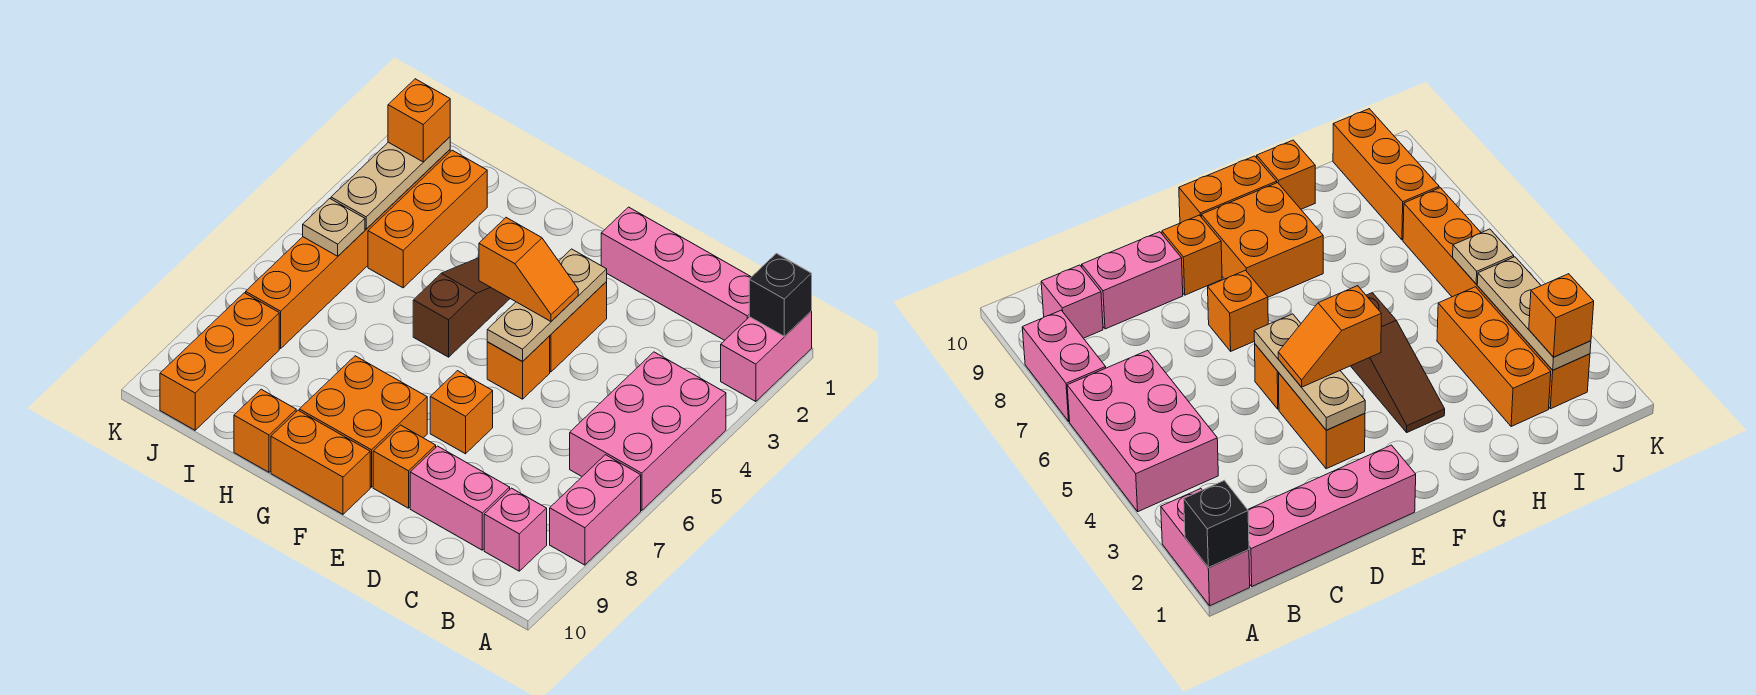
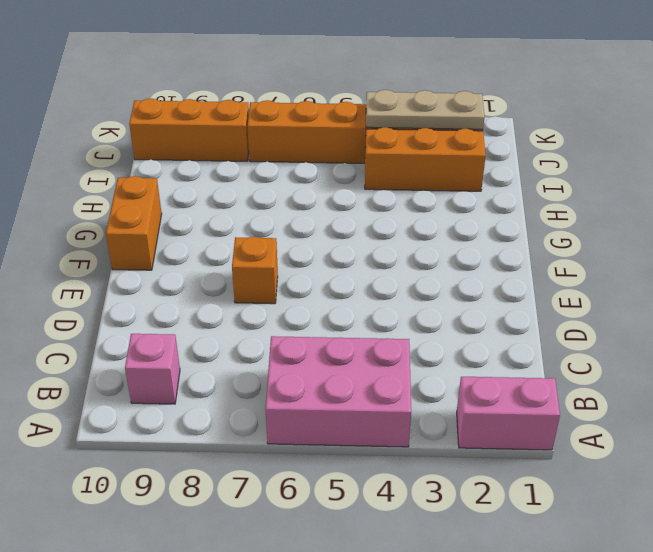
none -> pink brick A7:A8 level 1
none -> pink brick B1:E1 level 1
none -> pink brick C9:D9 level 1

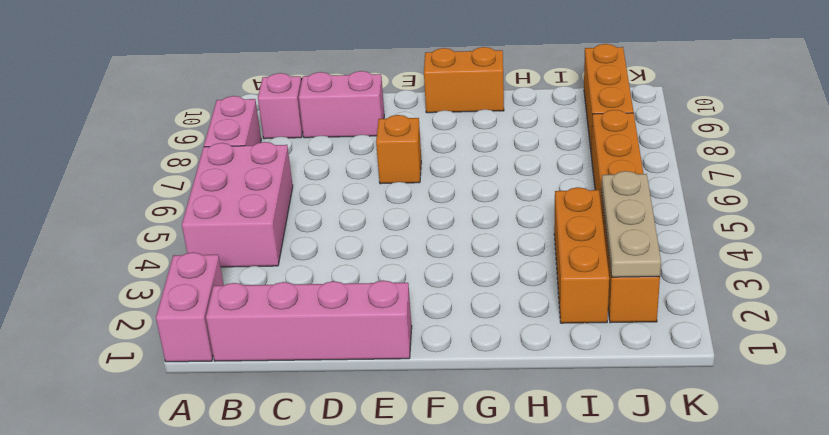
none -> orange brick E3:E4 level 1
none -> orange brick E5 level 1
none -> orange brick E9 level 1

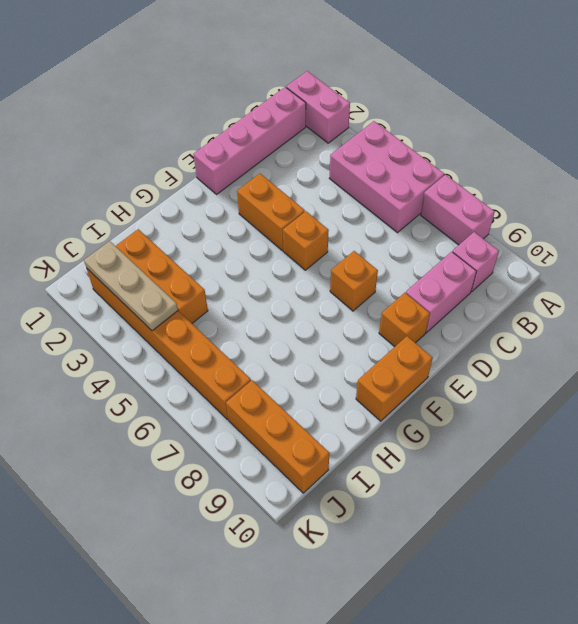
none -> orange brick F8:G9 level 1
none -> brown slope G3:G5 level 1 top 5
none -> orange brick H10 level 1

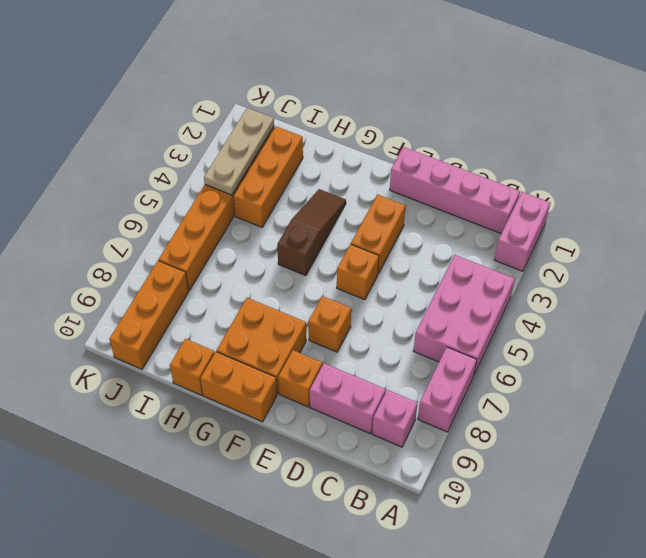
none -> black brick A1 level 2
none -> tan plate E3:E5 level 2
none -> tan plate J5 level 2

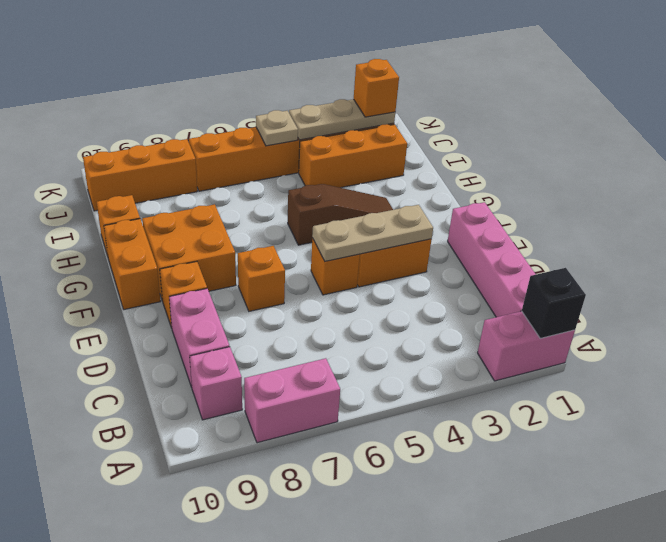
none -> pink brick A4:B6 level 1
none -> orange slope E4:F4 level 3 top F

